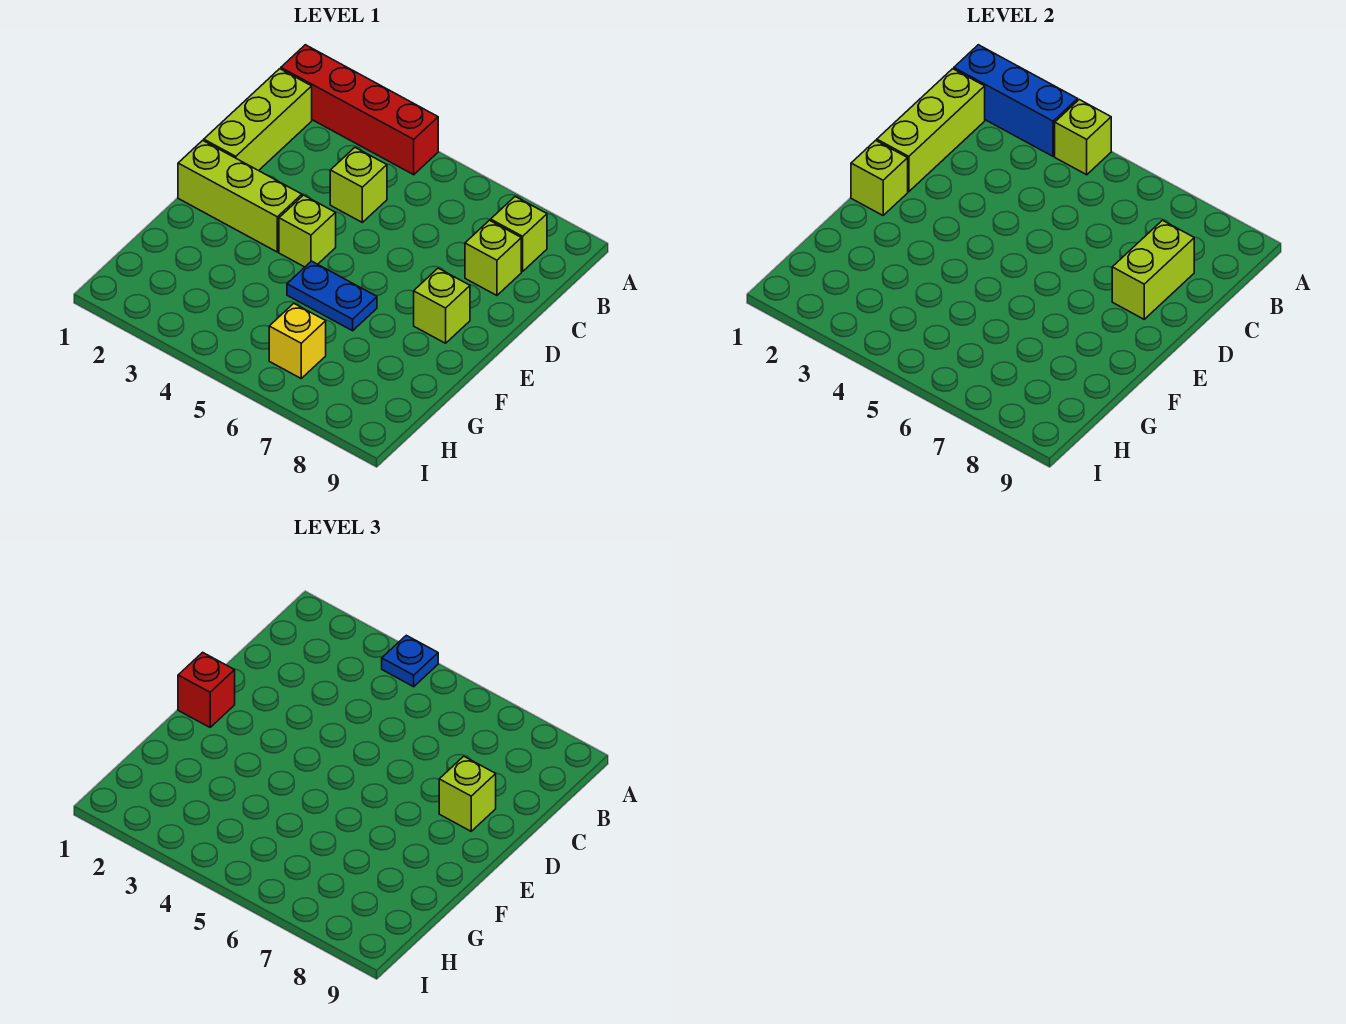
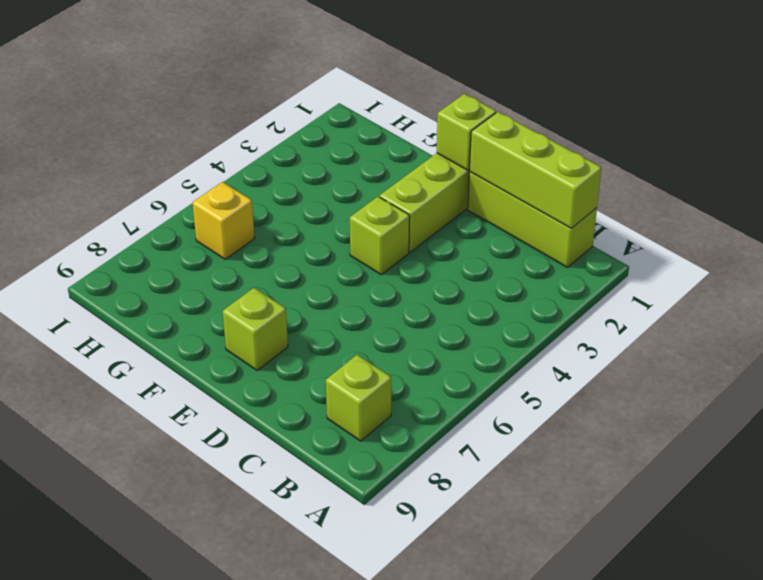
none -> red brick A1:A4 level 1
none -> lime brick C4 level 1
none -> lime brick C8 level 1

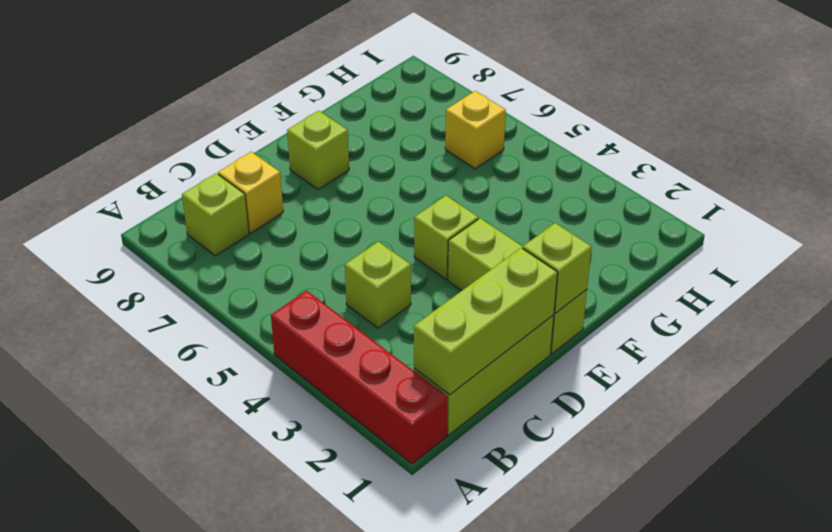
yellow brick C8 level 1 -> lime brick C8 level 1
none -> blue plate F5:F6 level 1
none -> blue brick A1:A3 level 2
none -> lime brick A4 level 2

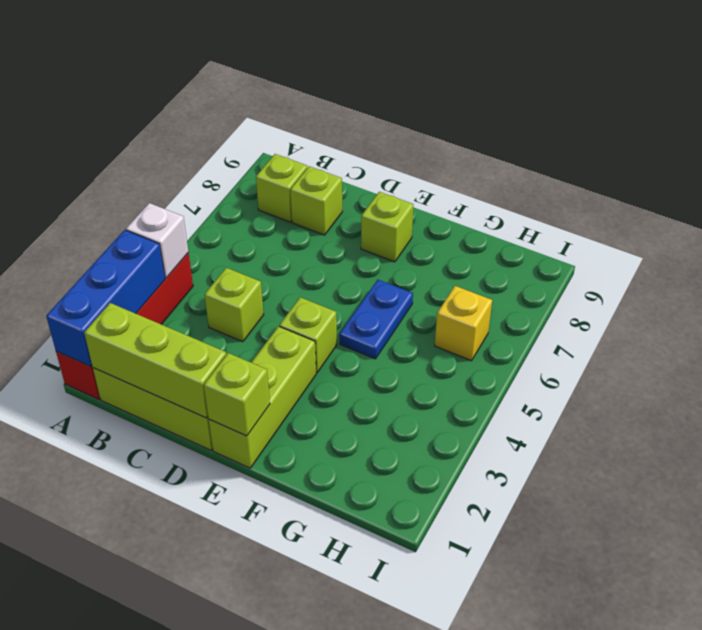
white brick A4 level 2 -> lime brick A4 level 2
none -> lime brick C8:D8 level 2
none -> blue plate A4 level 3
none -> lime brick D8 level 3

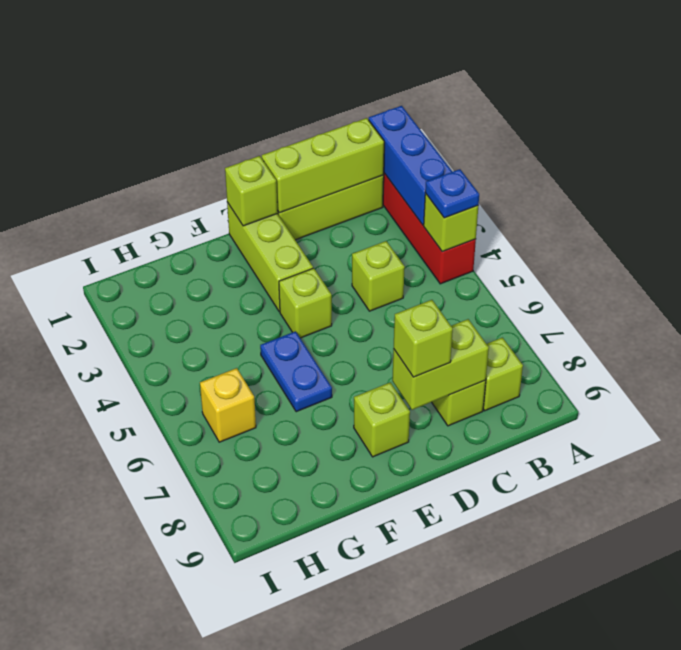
none -> red brick E1 level 3

